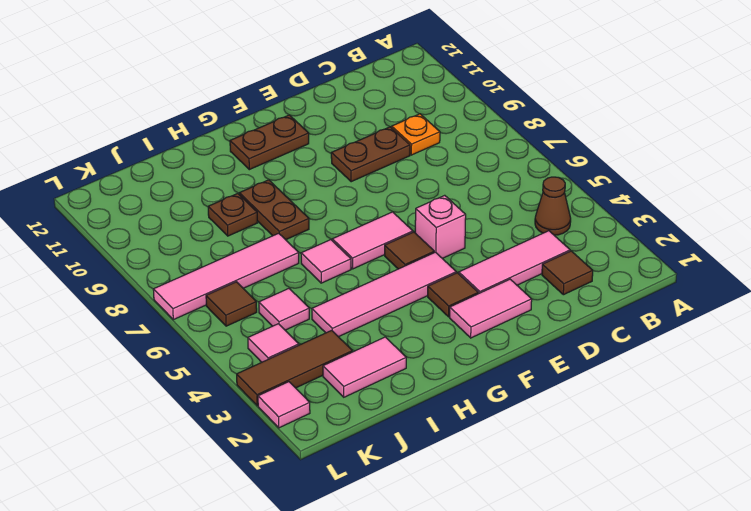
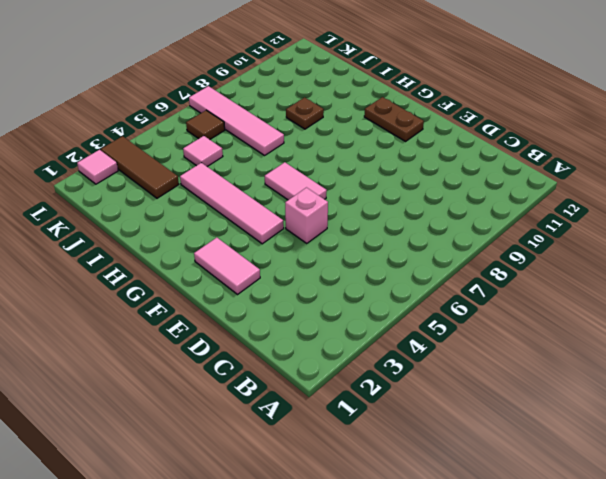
none -> brown cone B4 level 1
none -> brown tile C2 level 1
none -> pink tile C3:E3 level 1

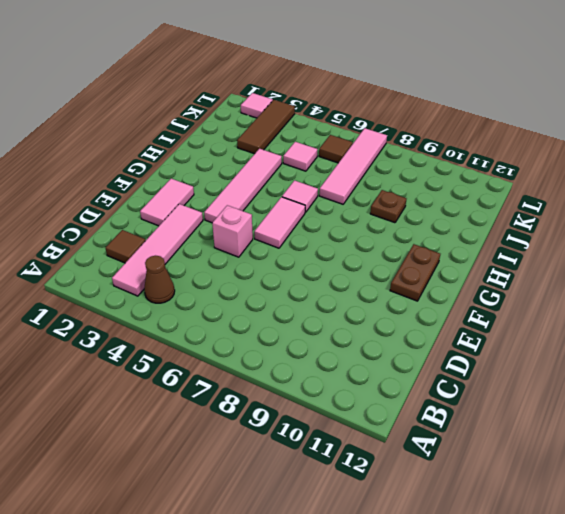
pink tile B3:E3 level 1 -> pink tile C3:E3 level 1
none -> orange plate C9 level 1
none -> brown plate D9:E9 level 1
none -> brown tile F3 level 1

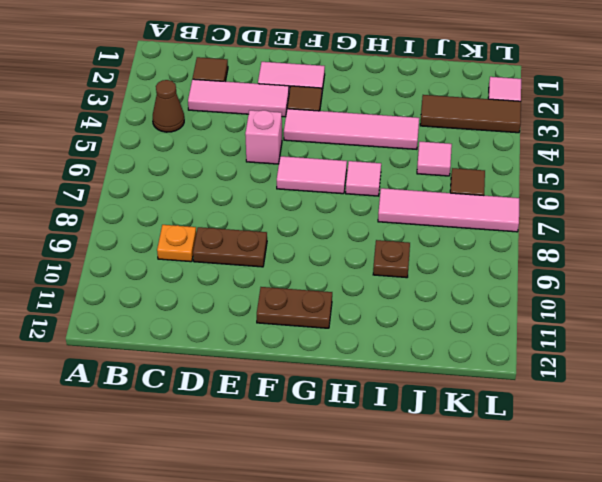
none -> brown tile F5 level 1
none -> brown plate H8:H9 level 1
none -> pink tile I2:J2 level 1

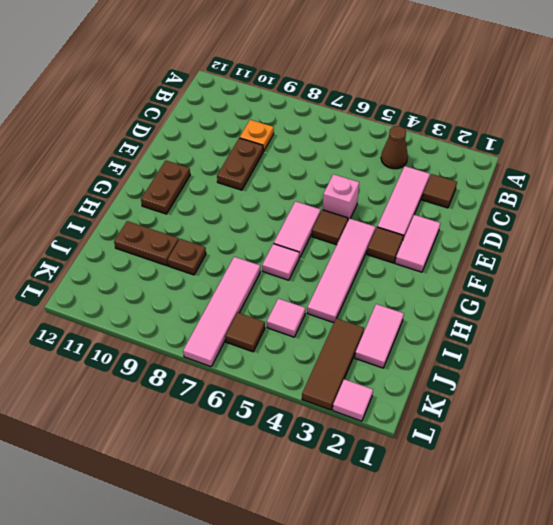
brown plate I10:I11 level 1 -> brown plate H8:H9 level 1
none -> pink tile K4 level 1

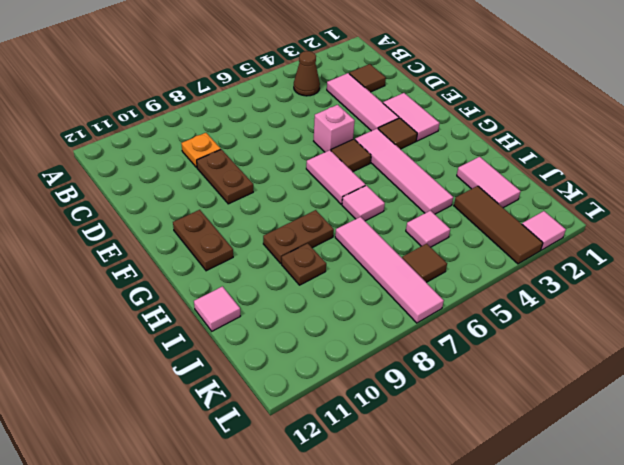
pink tile I12 level 1 -> pink tile K4 level 1

